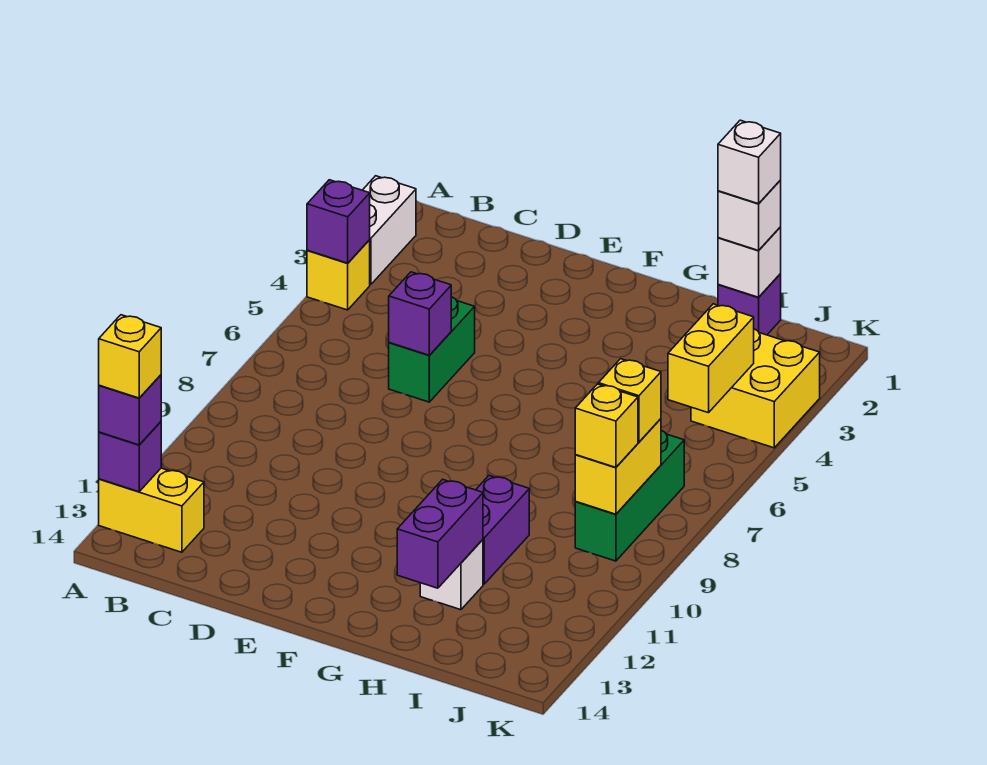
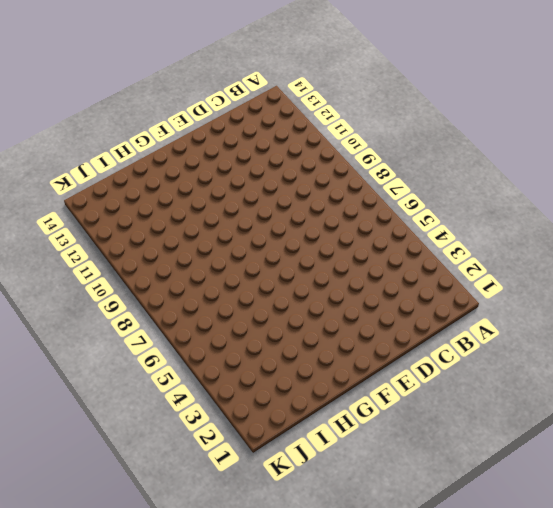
none -> white brick A2:A3 level 1
none -> yellow brick A4 level 1
none -> yellow brick A13:B13 level 1

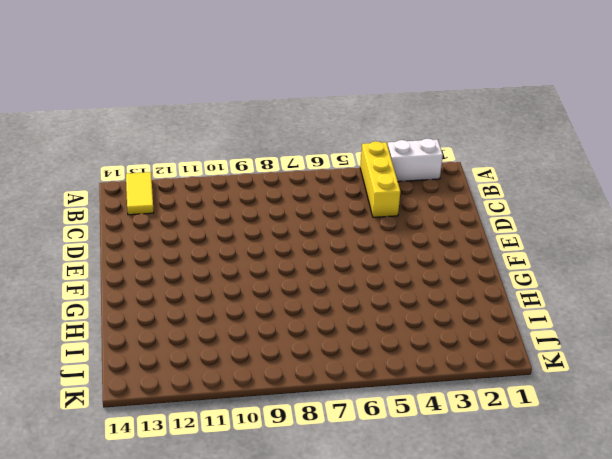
yellow brick A4:C4 level 1 -> yellow brick A4 level 1
yellow tile A13:B13 level 1 -> yellow brick A13:B13 level 1
none -> green brick D5:D6 level 1
none -> purple brick H10:H11 level 1
none -> white brick H12 level 1

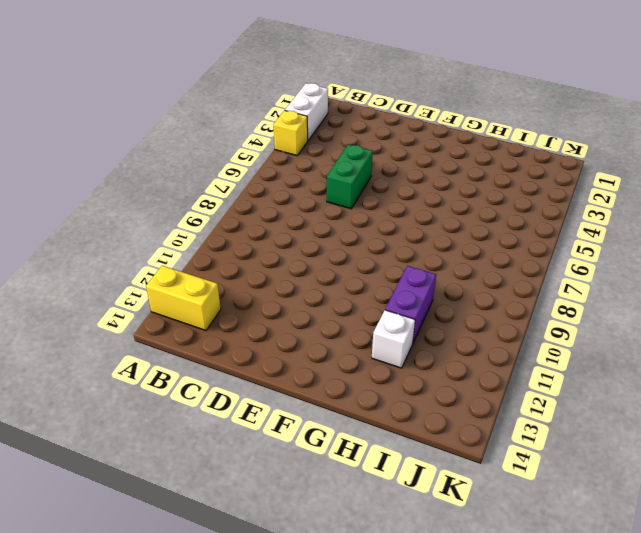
none -> purple brick I1 level 1
none -> yellow brick J3:K4 level 1
none -> green brick J7:J9 level 1

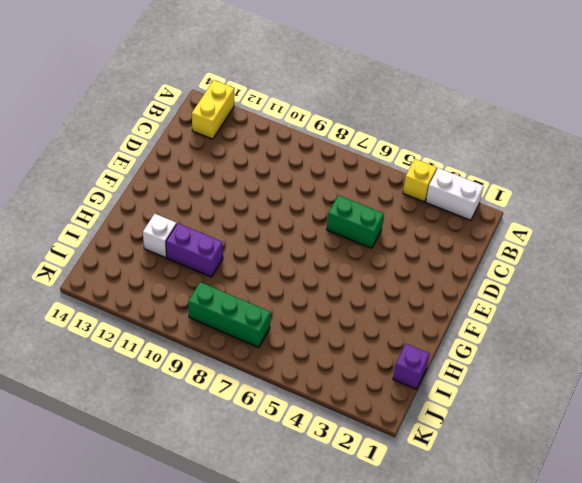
none -> yellow brick J3:K4 level 1
none -> purple brick A4 level 2
none -> purple brick A13 level 2

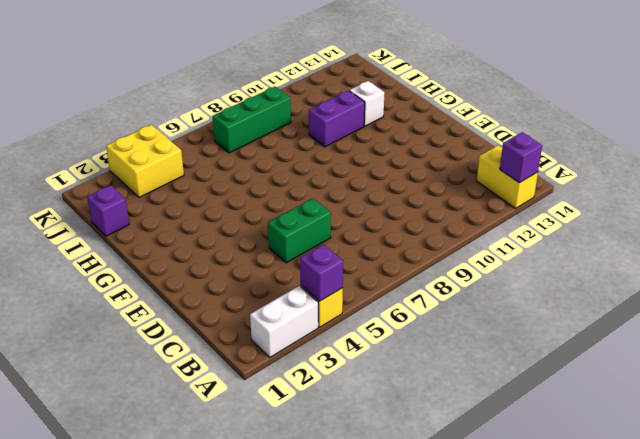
none -> purple brick D6 level 2
none -> purple brick H12:H13 level 2
none -> white brick I1 level 2

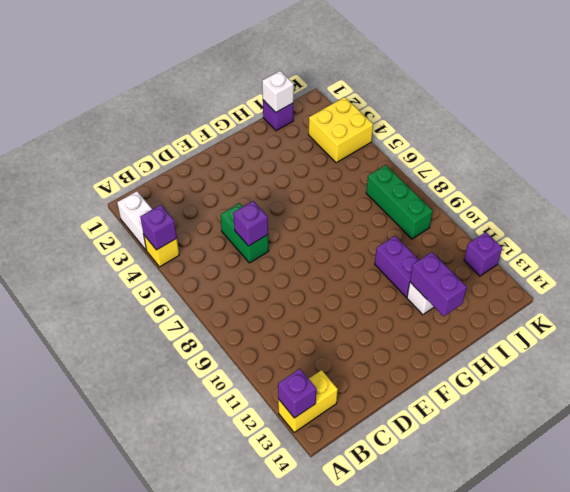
purple brick K12 level 1 -> purple brick A13 level 3
none -> yellow brick J4:J5 level 2
none -> yellow brick J8:J9 level 2
none -> white brick I1 level 3

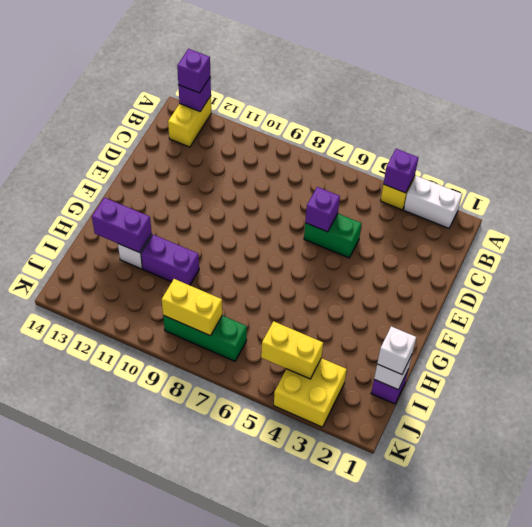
none -> yellow brick J8 level 3
none -> yellow brick J9 level 3
none -> yellow brick A13 level 4

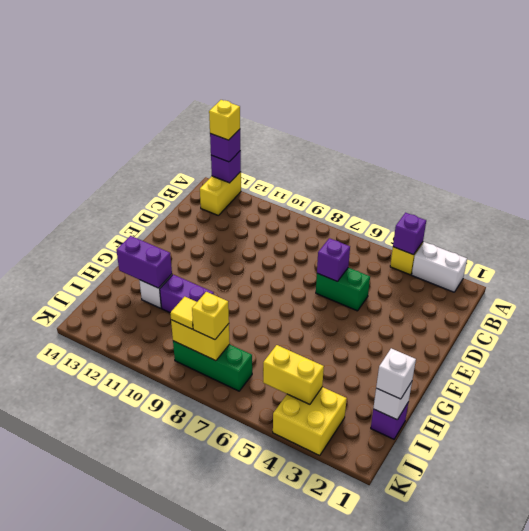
yellow tile J9 level 3 -> yellow brick J9 level 3
none -> white brick I1 level 4

